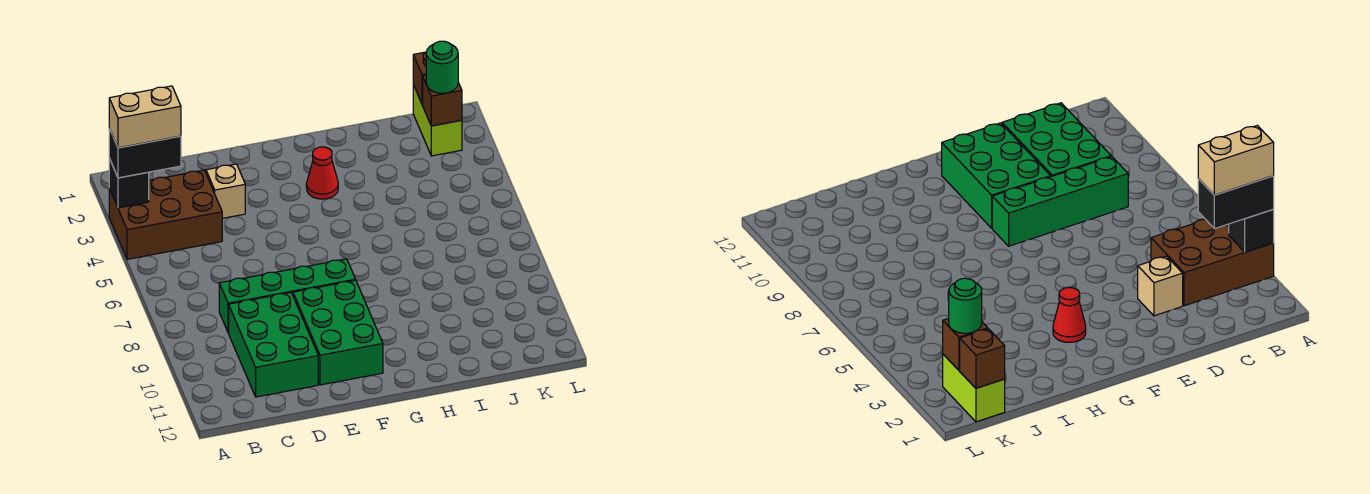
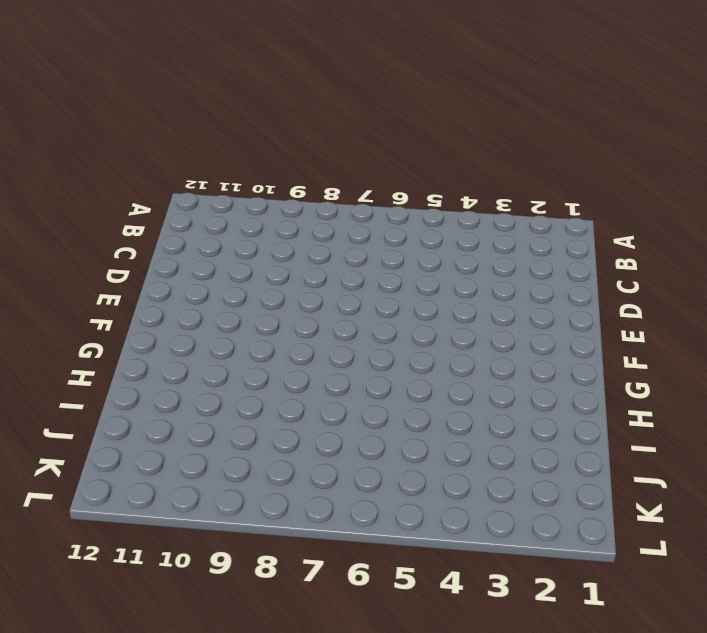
none -> brown brick A3:C4 level 1
none -> green brick C8:F8 level 1
none -> green brick C9:D11 level 1

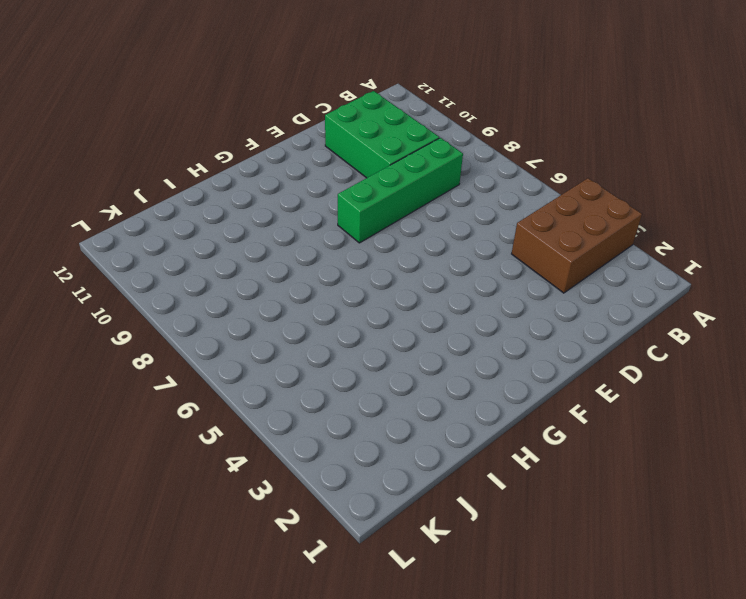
none -> tan brick D3 level 1
none -> green brick E9:F11 level 1
none -> red cone G3 level 1

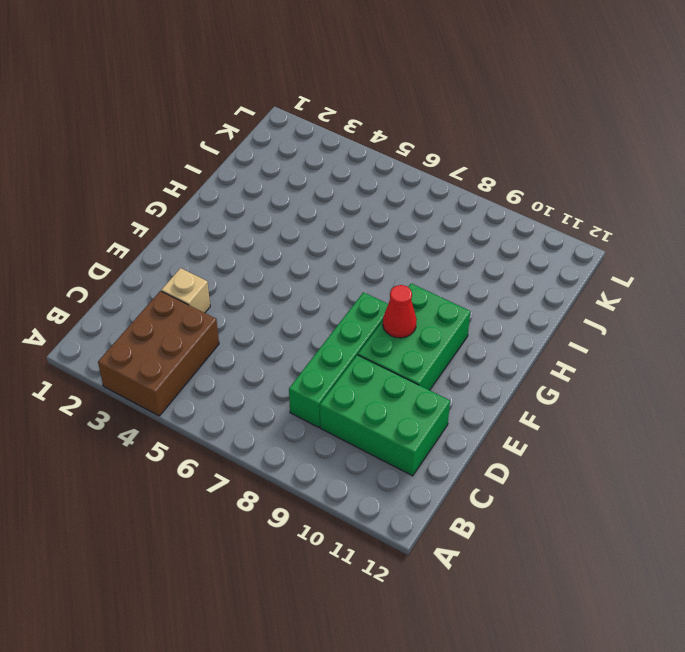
green brick E9:G10 level 1 -> green brick E9:F11 level 1
red cone F9 level 2 -> red cone G3 level 1
none -> lime brick K1:K2 level 1
none -> black brick A3 level 2
none -> brown brick K1 level 2

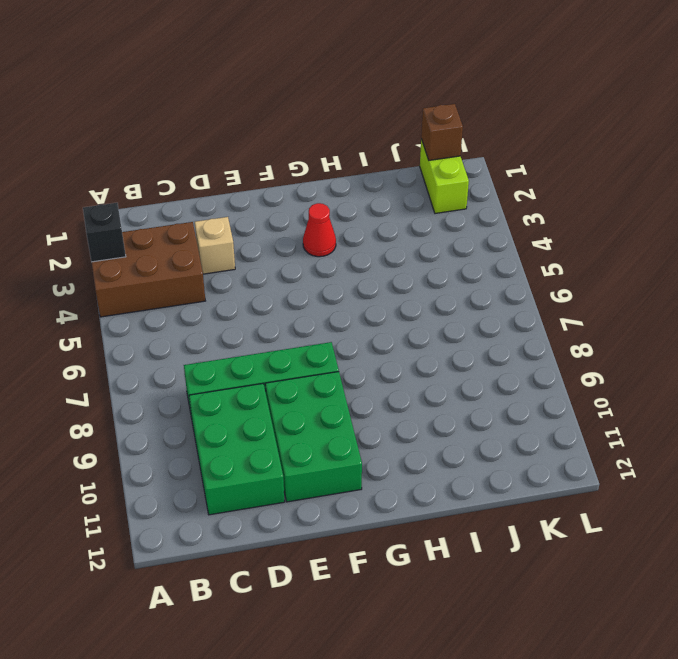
none -> brown brick K2 level 2
none -> black brick A3:B3 level 3
none -> green round brick K2 level 3

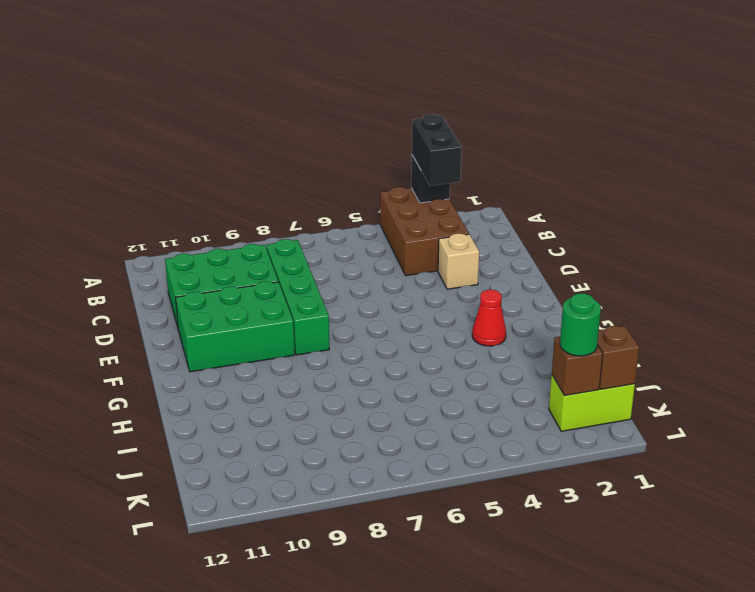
none -> tan brick A3:B3 level 4

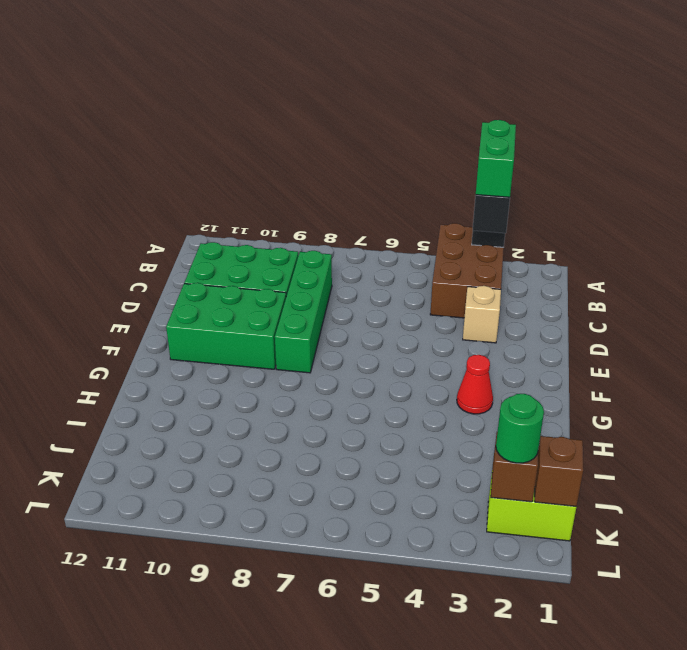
green brick A3:B3 level 4 -> tan brick A3:B3 level 4

